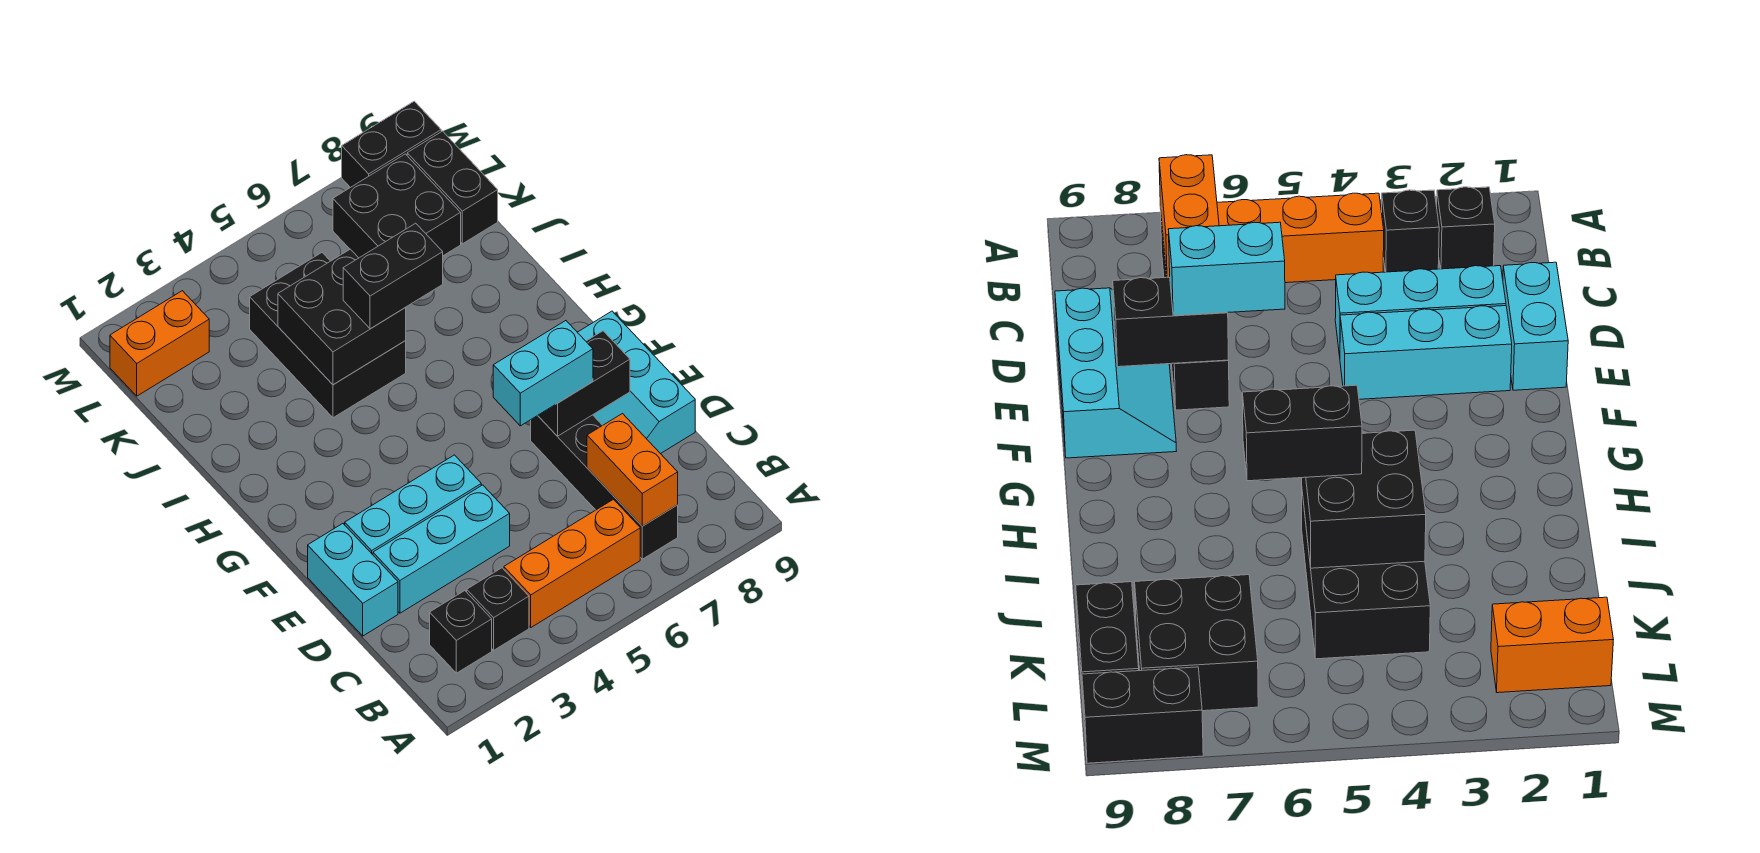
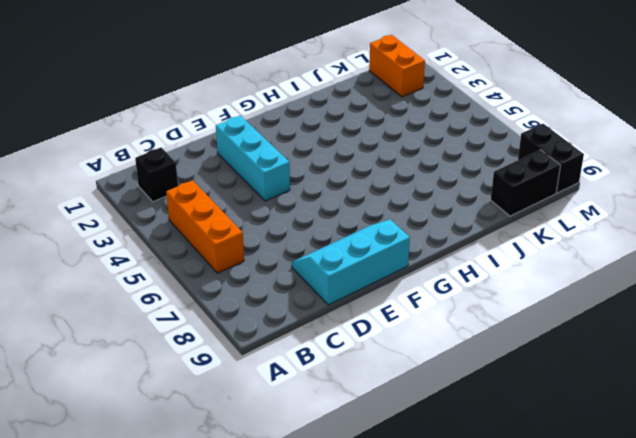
none -> black brick B3 level 1
none -> black brick B7:E7 level 1
none -> cyan brick D1:E1 level 1

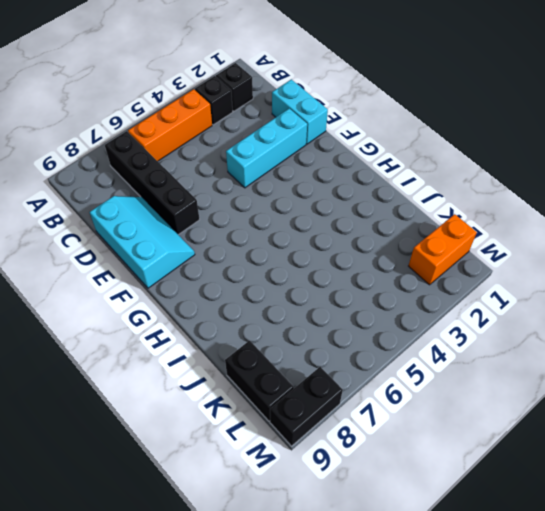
none -> cyan brick D2:D4 level 1
none -> black brick I4:K5 level 1
none -> black brick K7:L8 level 1

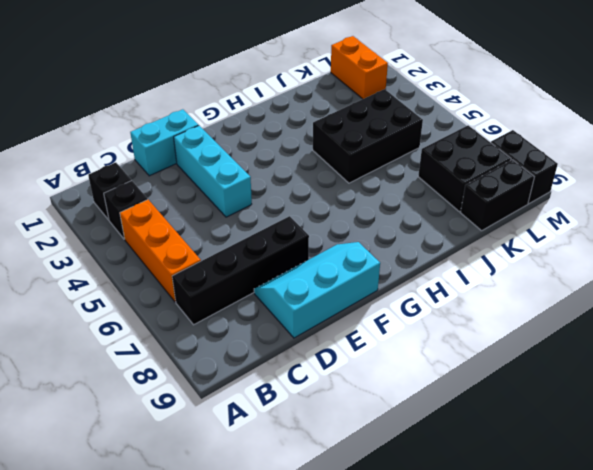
none -> cyan brick D2:D4 level 1
none -> orange brick B7:C7 level 2
none -> black brick E7:E8 level 2

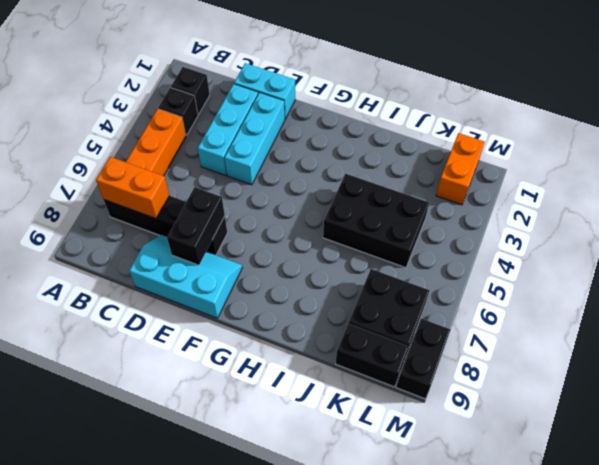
none -> black brick I4:J5 level 2
none -> cyan brick E6:E7 level 3
none -> black brick I5:I6 level 3

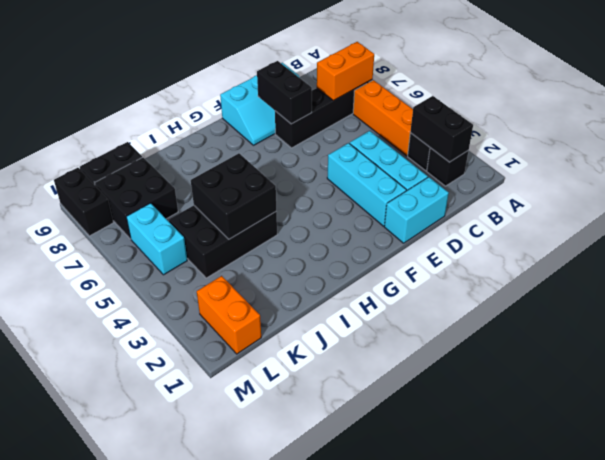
black brick B2:B3 level 2 -> black brick I5:I6 level 3
cyan brick L5:L6 level 1 -> cyan brick E6:E7 level 3

